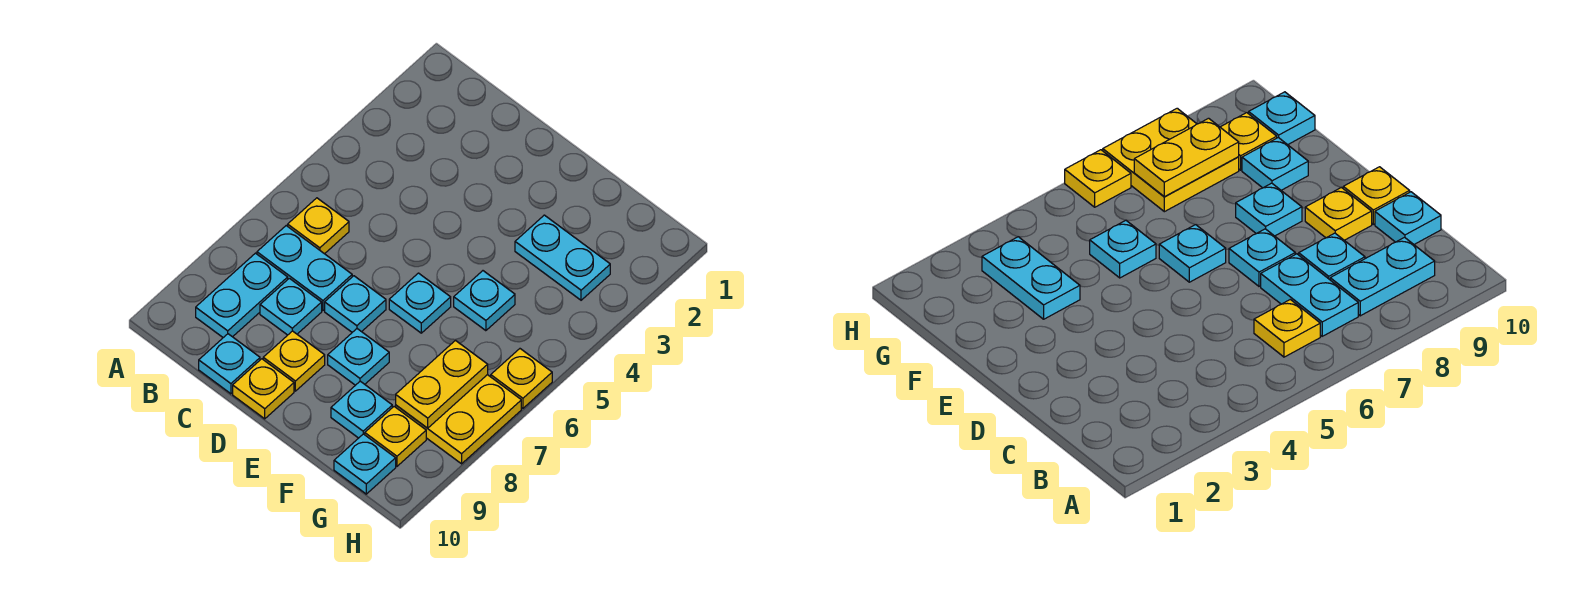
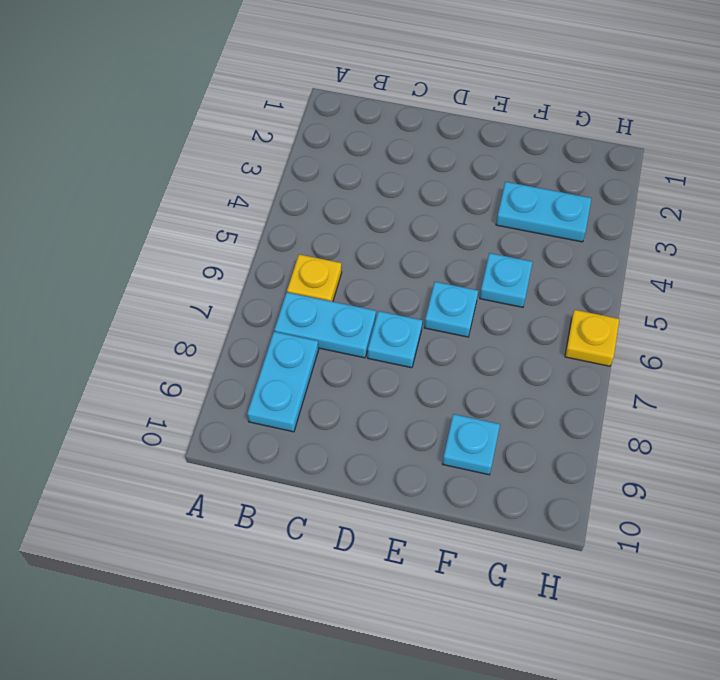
none -> cyan plate C8 level 1
none -> cyan plate C10 level 1
none -> yellow plate D9 level 1

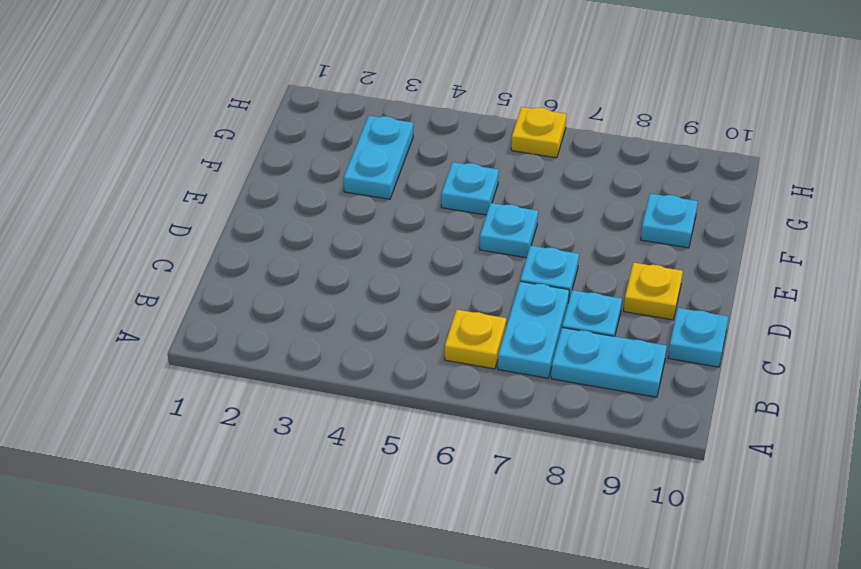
none -> yellow plate D10 level 1
none -> cyan plate E8 level 1
none -> yellow plate G7:H8 level 1

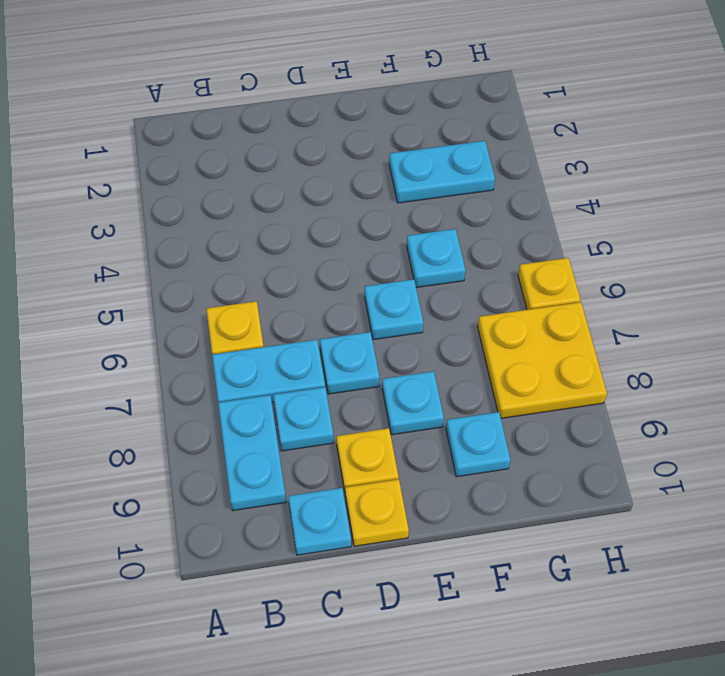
none -> yellow plate G9 level 1
none -> cyan plate G10 level 1
none -> yellow plate G7:G8 level 2

